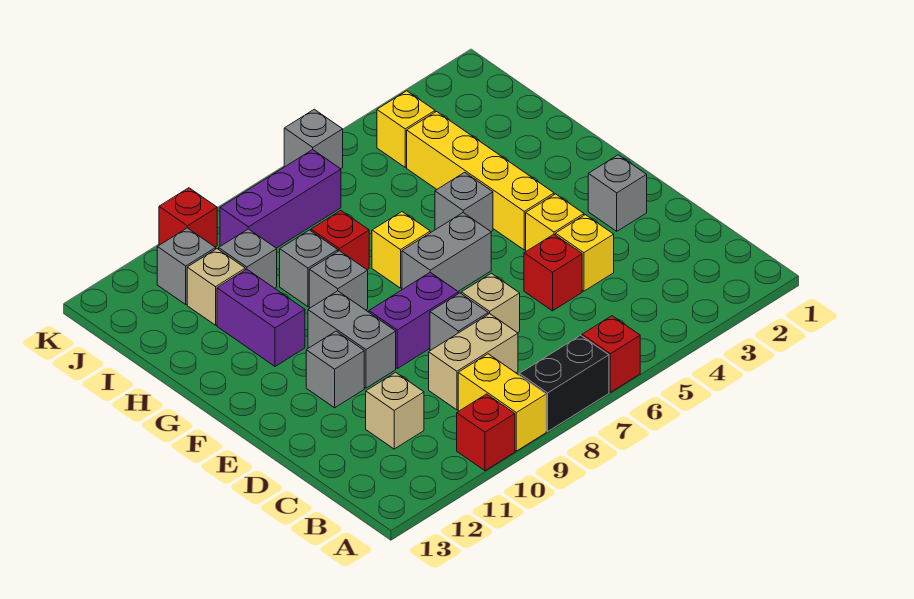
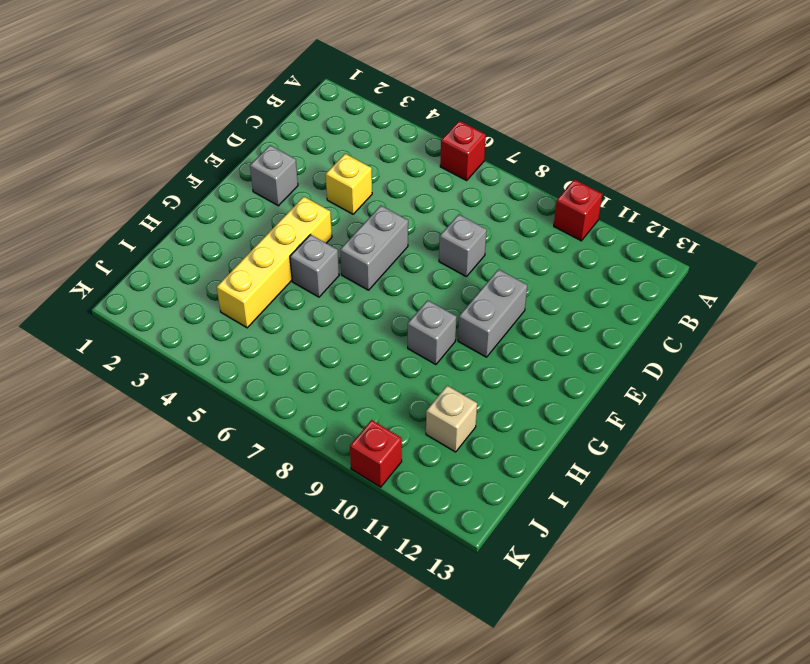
grey brick E6:F6 level 1 -> grey brick F6:F7 level 1
none -> black brick A7:A8 level 1
none -> yellow brick A9:B9 level 1
none -> tan brick C8:C9 level 1
none -> tan brick C11 level 1

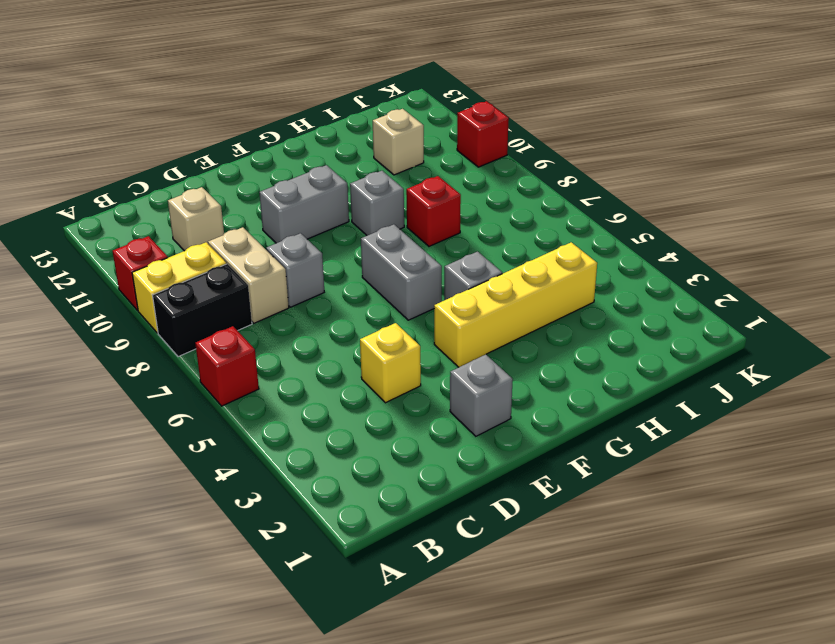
black brick A8:B8 level 1 -> black brick A7:A8 level 1
none -> red brick D5 level 1
none -> tan brick D7 level 1
none -> yellow brick E4 level 1
none -> purple brick E8:E9 level 1

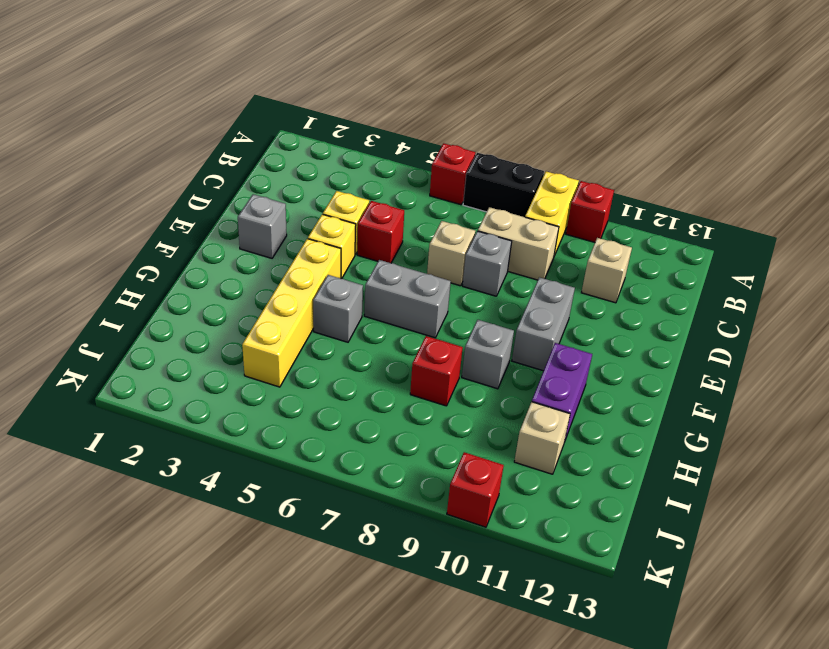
none -> purple brick E8:E9 level 1
none -> grey brick E11 level 1
none -> yellow brick G7 level 1
none -> grey brick H9 level 1

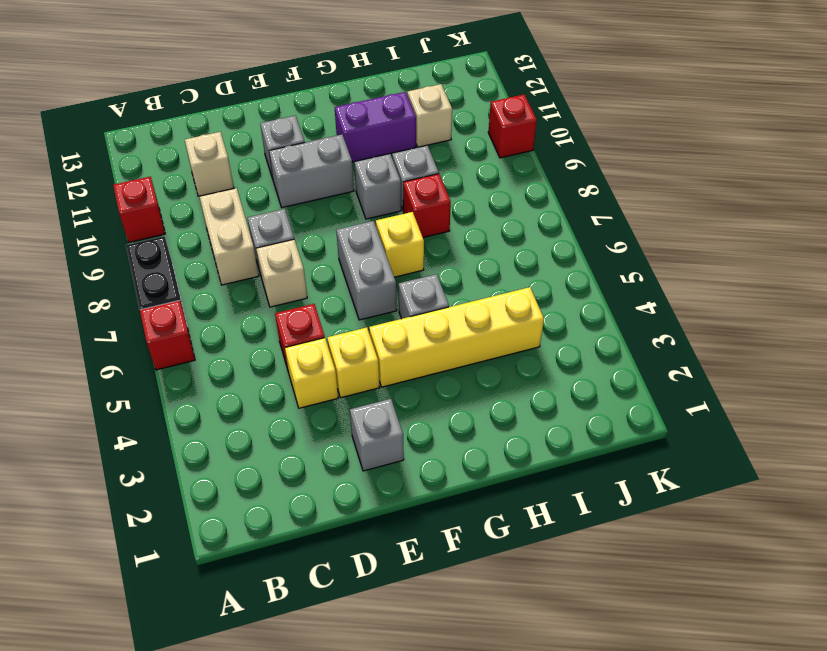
none -> yellow brick A9:B9 level 1
none -> purple brick E8:E9 level 1
none -> grey brick I10 level 1
none -> yellow brick J4 level 1

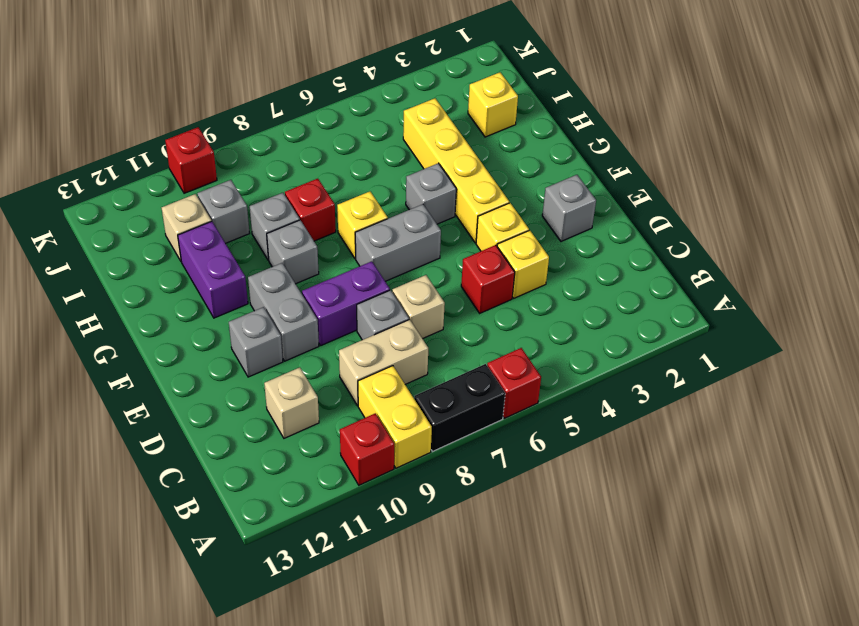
yellow brick I2 level 1 -> yellow brick J4 level 1
none -> purple brick J7:J9 level 1
none -> grey brick J11 level 1
none -> grey brick K6 level 1

